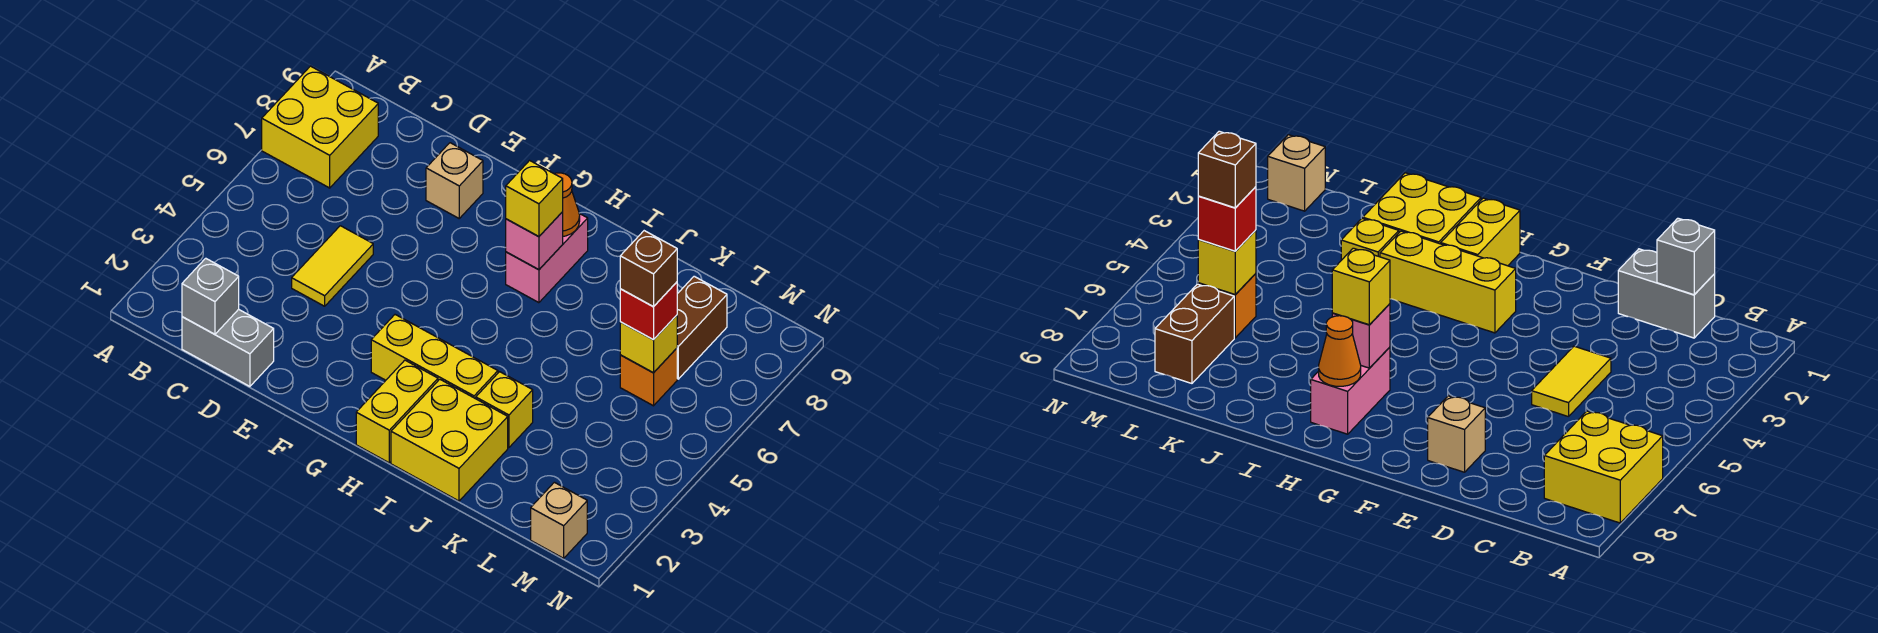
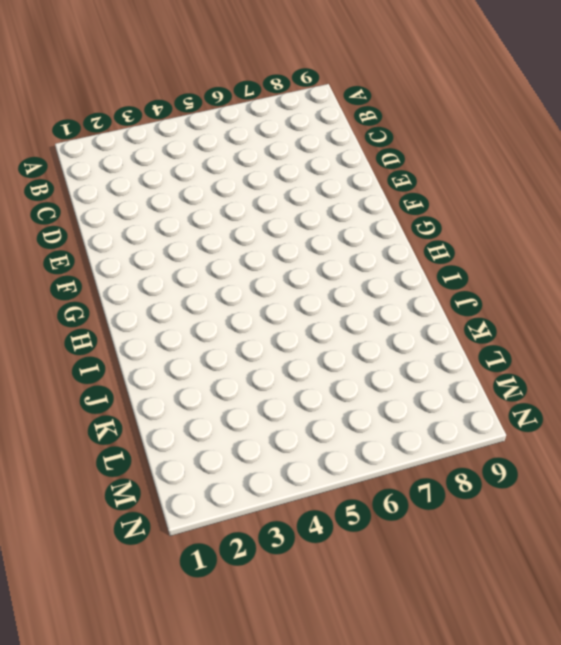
none -> yellow brick A7:B8 level 1
none -> grey brick C1:D1 level 1
none -> yellow tile D4:D5 level 1

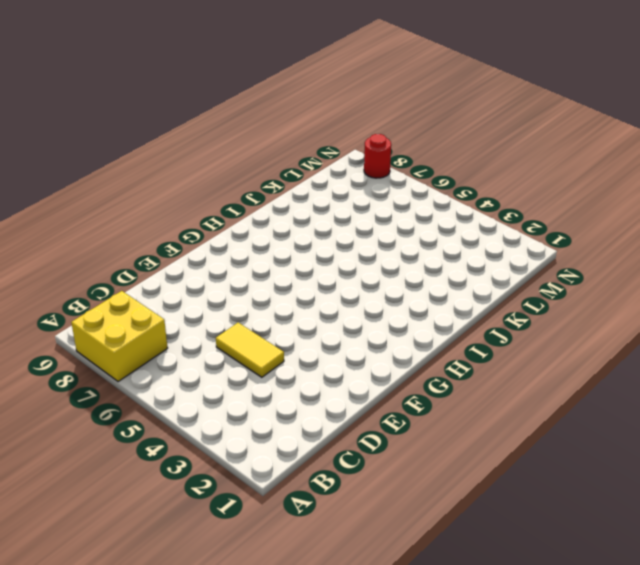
red round brick N8 level 1 -> none
none -> grey brick C1:D1 level 1
none -> tan brick E8 level 1
none -> yellow brick G3:I3 level 1

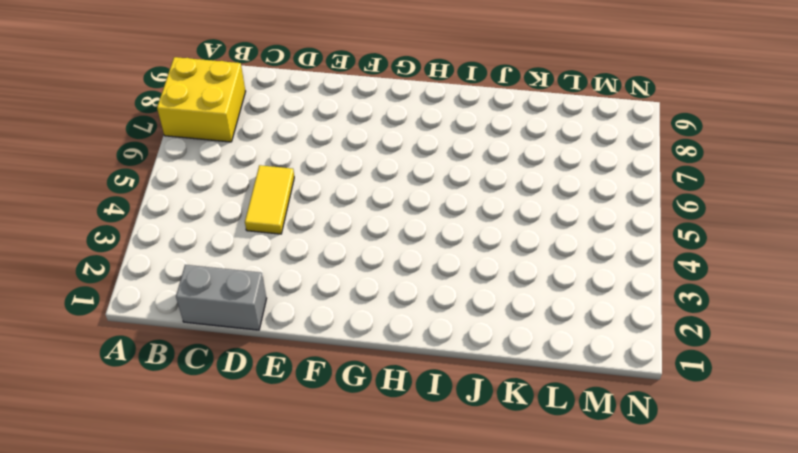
none -> tan brick E8 level 1
none -> yellow brick G3:I3 level 1
none -> yellow brick H1:H2 level 1

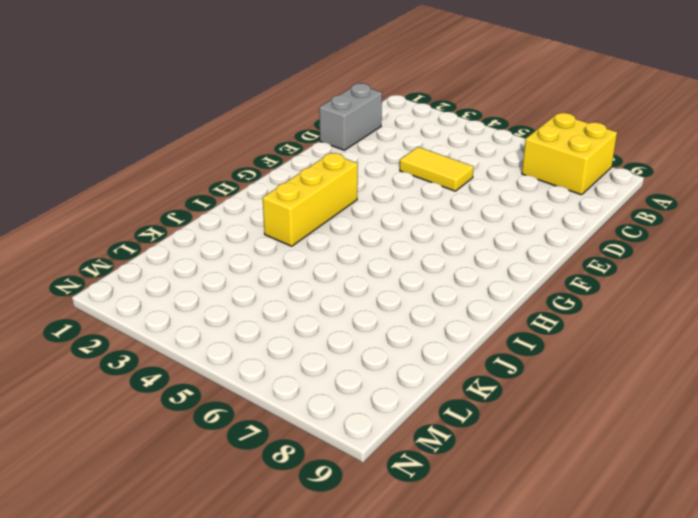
none -> tan brick E8 level 1
none -> yellow brick H1:H2 level 1
none -> pink brick H7:H8 level 1

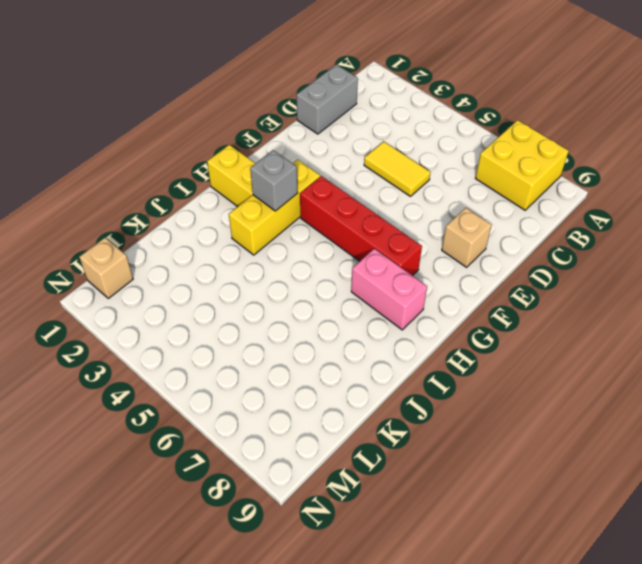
red brick G4:G7 level 1 -> none
grey brick H3 level 2 -> grey brick C1 level 2
none -> yellow brick I1:J2 level 1
none -> yellow brick J3 level 1
none -> orange brick L6 level 1

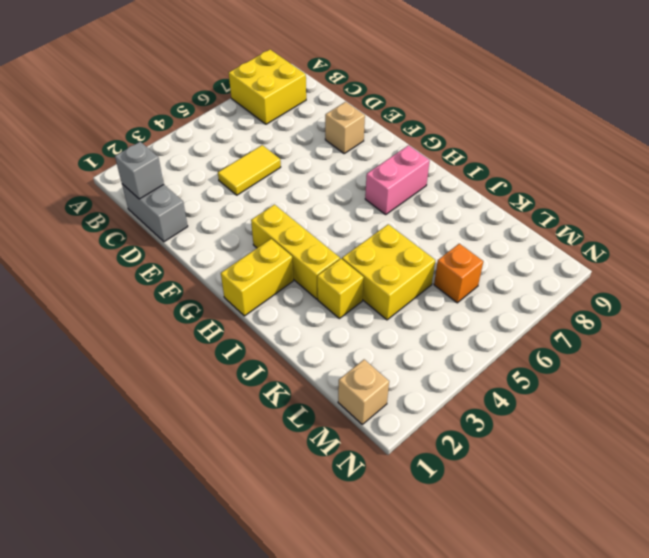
yellow brick J4:K5 level 1 -> yellow brick I1:J2 level 1
none -> brown brick L7:L8 level 1
none -> pink brick H7 level 2
none -> orange cone H8 level 2

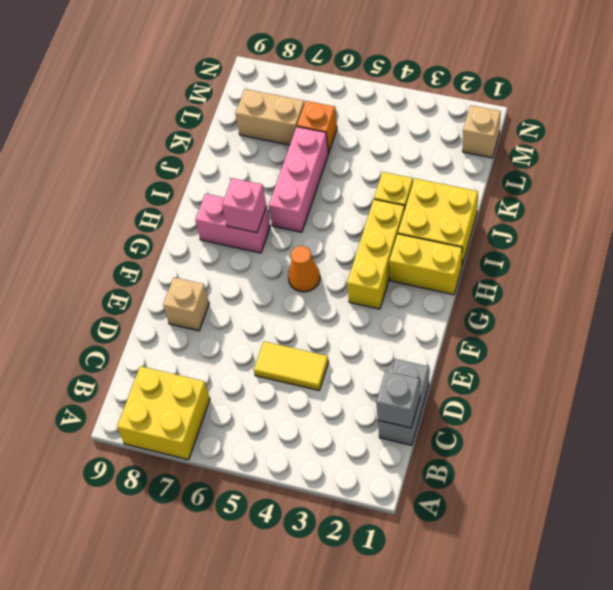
orange cone G5 level 1 -> orange cone H8 level 2
pink brick I6:K6 level 1 -> none
tan brick L7:L8 level 1 -> brown brick L7:L8 level 1
none -> yellow brick L6 level 2
none -> yellow brick H7 level 3
none -> red brick L6 level 3

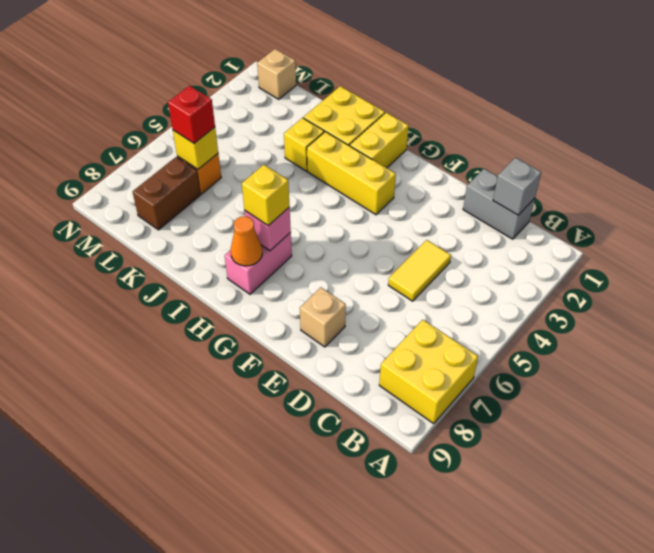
none -> brown brick L6 level 4

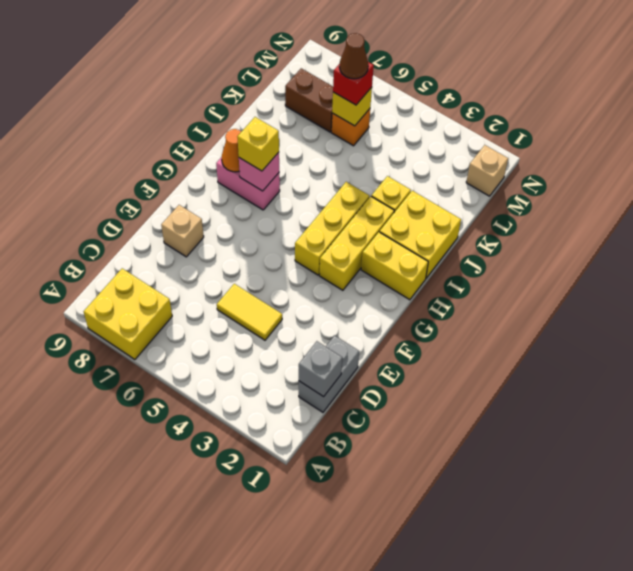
yellow brick G4:I4 level 1 -> none
brown cone L6 level 4 -> brown brick L6 level 4

